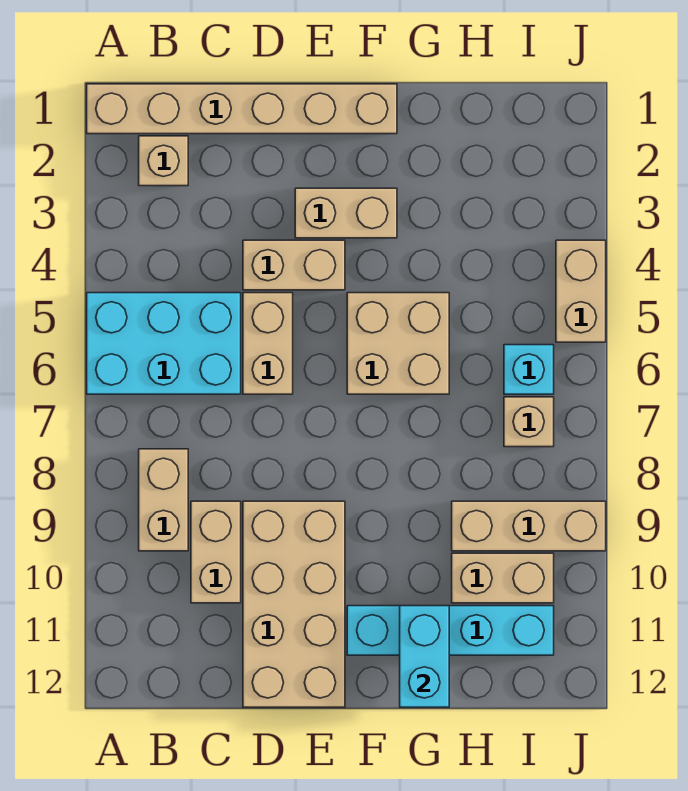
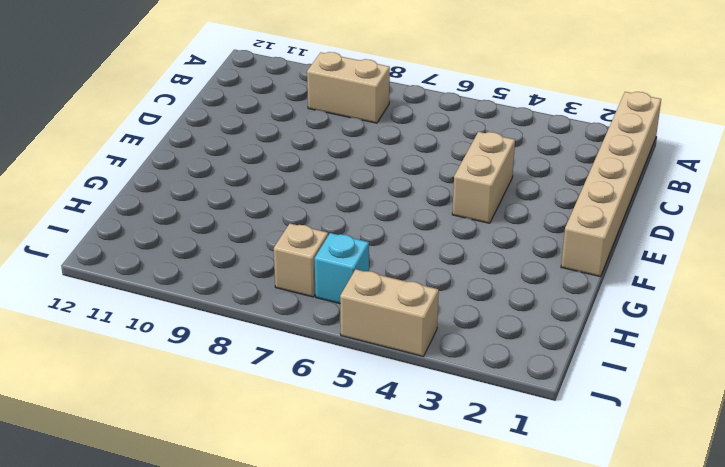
none -> cyan brick A5:C6 level 1
none -> tan brick B2 level 1
none -> tan brick C9:C10 level 1

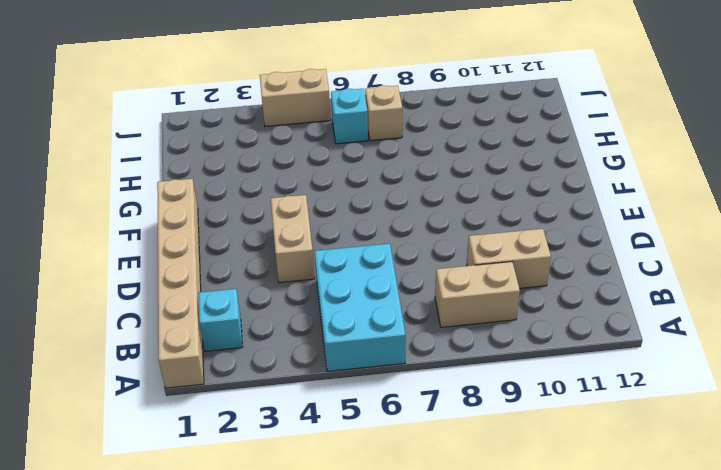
cyan brick B2 level 1 -> tan brick B2 level 1
none -> tan brick D5:D6 level 1
none -> tan brick D9:E12 level 1
none -> tan brick E3:F3 level 1

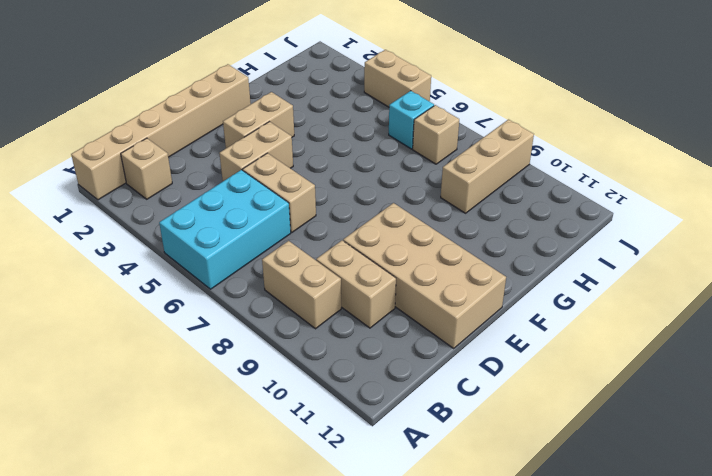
none -> tan brick F5:G6 level 1
none -> cyan brick F11:I11 level 1
none -> tan brick H10:I10 level 1

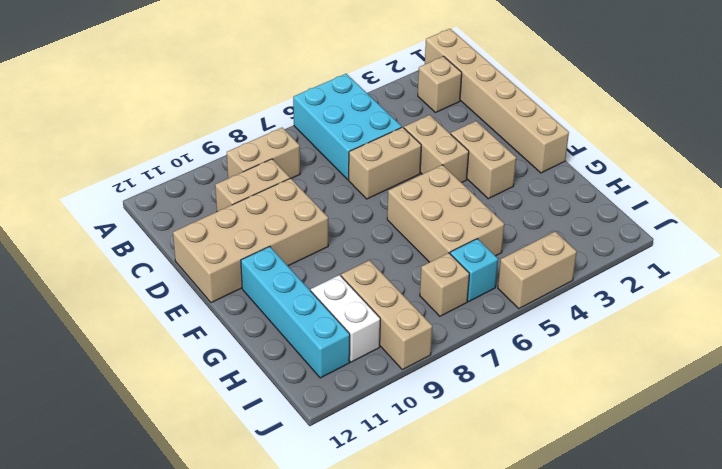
tan brick F5:H6 level 1 -> tan brick F5:G6 level 1
white brick H10:I10 level 1 -> tan brick H10:I10 level 1
none -> cyan brick G11:G12 level 2

